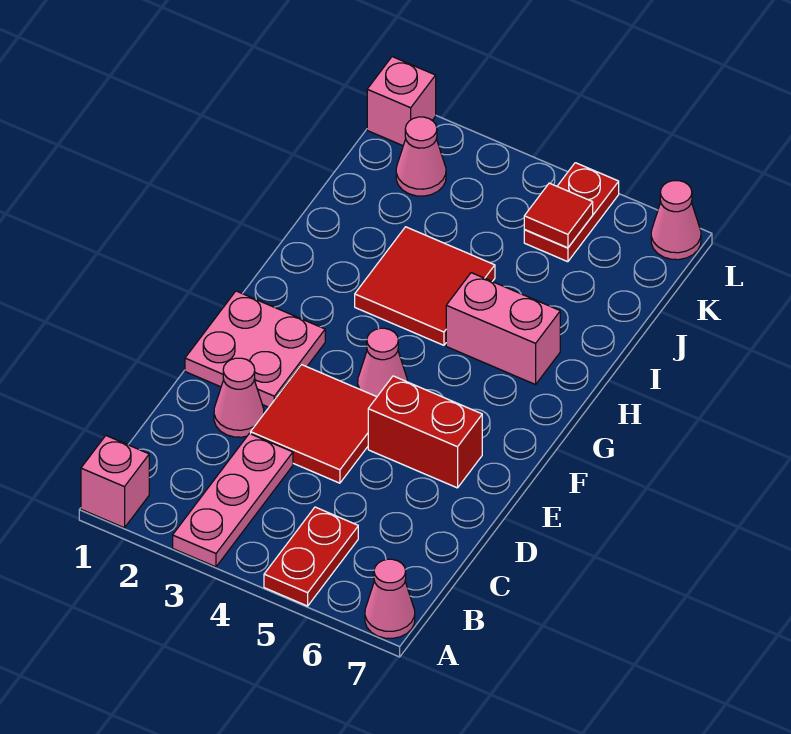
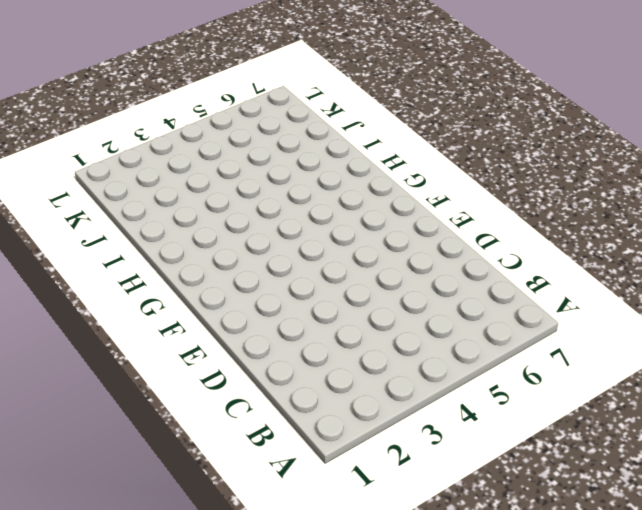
none -> pink brick A1 level 1
none -> pink plate A3:C3 level 1
none -> red plate A5:B5 level 1

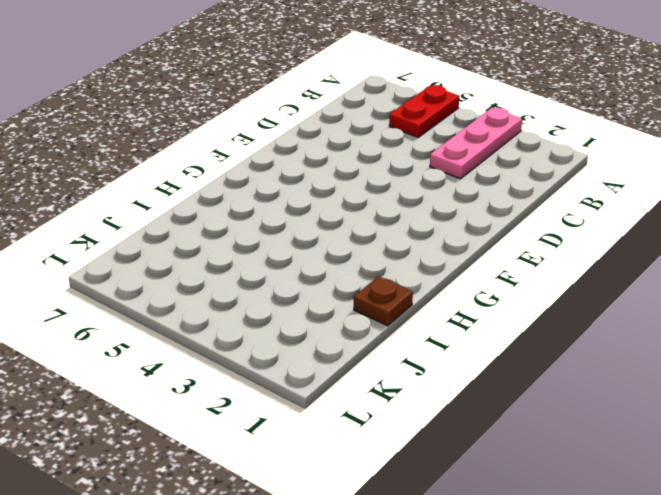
brown plate I1 level 1 -> none
none -> pink brick A1 level 1
none -> pink cone A7 level 1
none -> pink cone D2 level 1

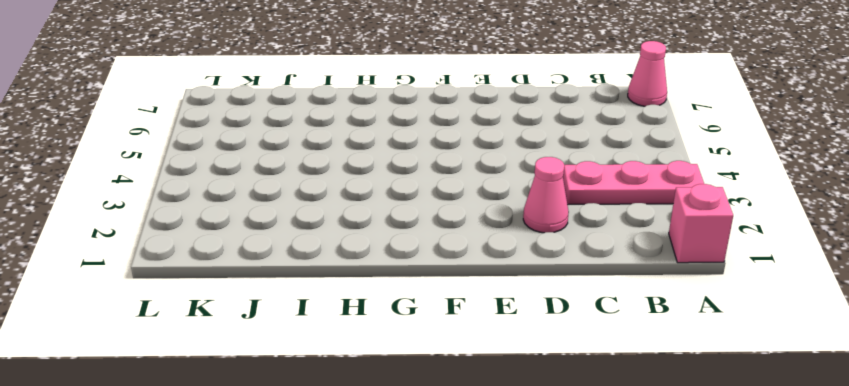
none -> red plate A5:B5 level 1
none -> red tile D3:E4 level 1
none -> pink plate E1:F2 level 1

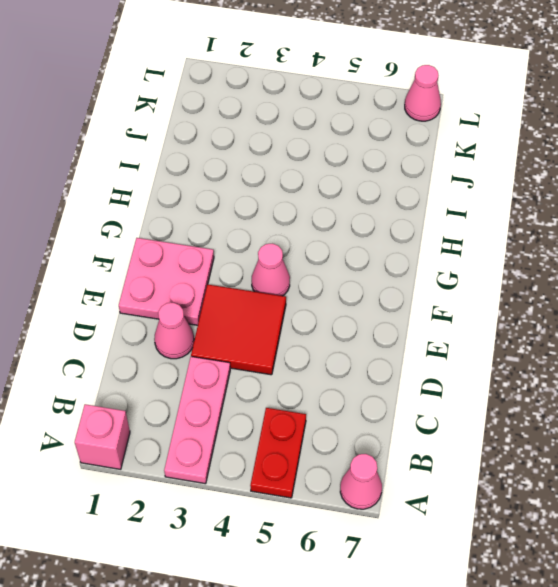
none -> red brick E5:E6 level 1
none -> red tile H3:I4 level 1
none -> pink brick H5:H6 level 1

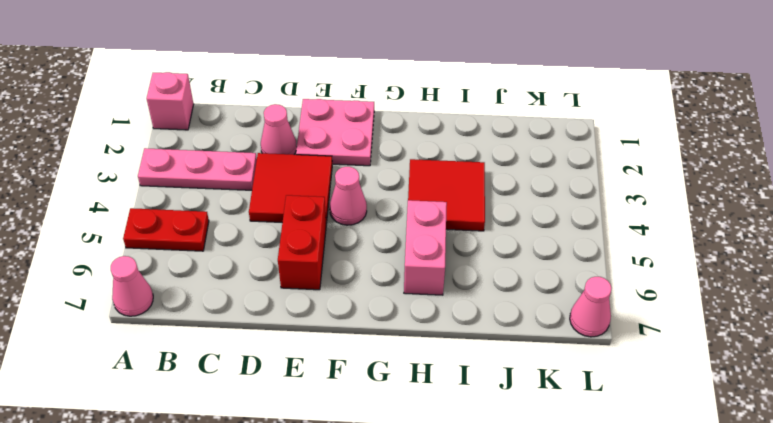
none -> pink cone K2 level 1
none -> red plate K5:L5 level 1
none -> pink brick L1 level 1

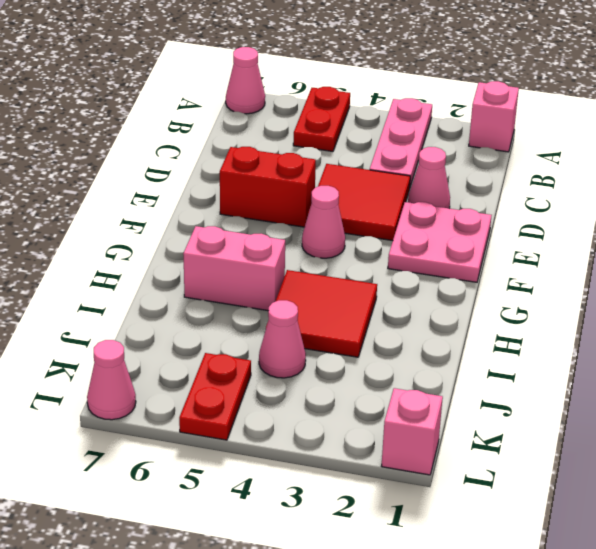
pink cone J4 level 1 -> pink cone K2 level 1
none -> red tile K5 level 2

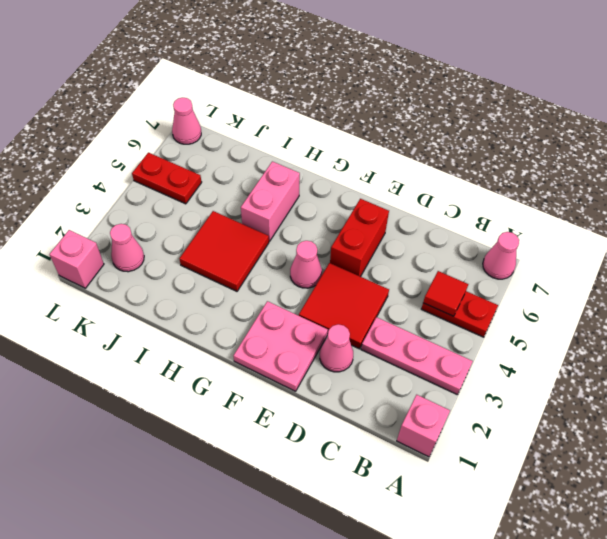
red tile B5 level 2 -> red tile K5 level 2

